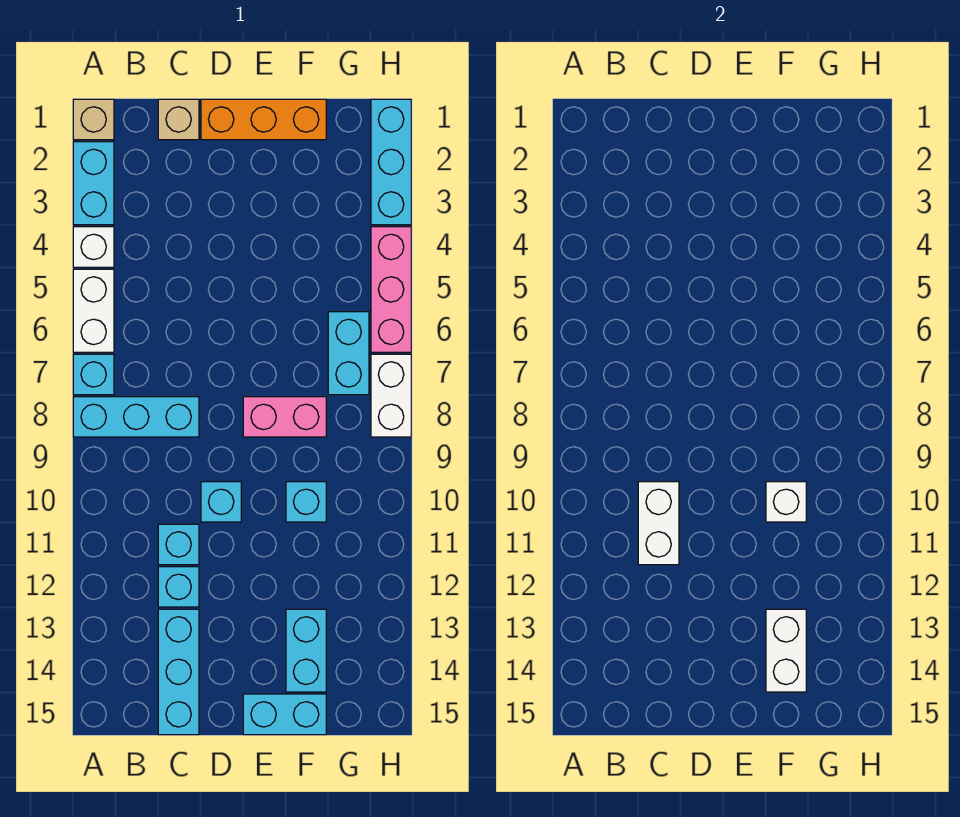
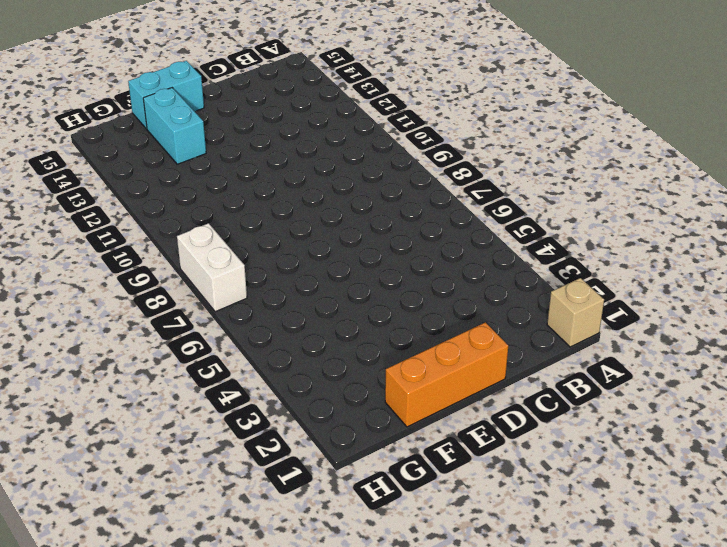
none -> cyan brick A2:A3 level 1
none -> white brick A4 level 1
none -> white brick A5:A6 level 1

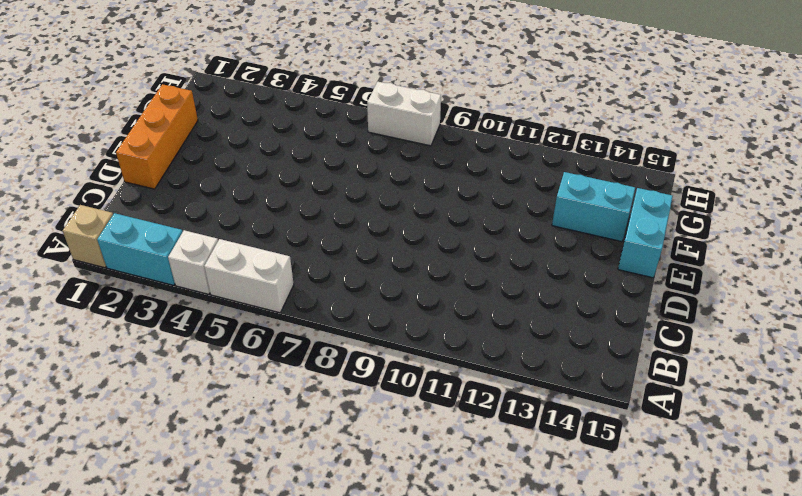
none -> cyan brick A7 level 1
none -> cyan brick A8:C8 level 1
none -> tan brick C1 level 1

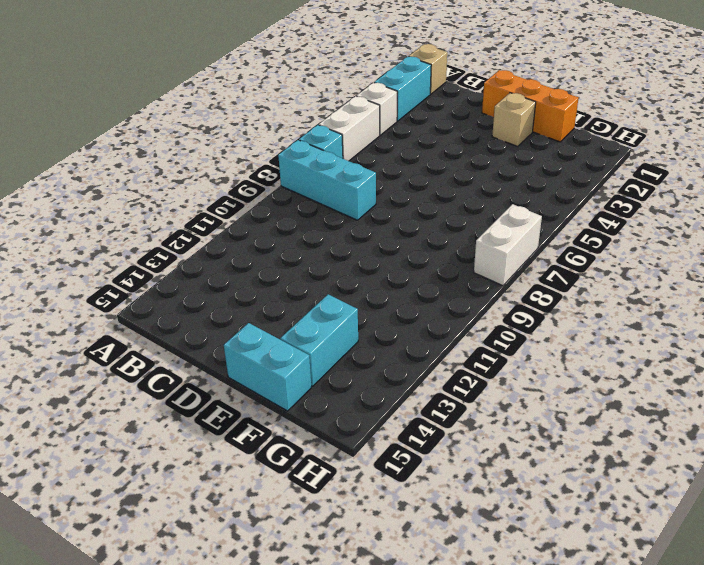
tan brick E2 level 1 -> tan brick C1 level 1
none -> cyan brick C11 level 1
none -> cyan brick C12 level 1
none -> cyan brick C13:C15 level 1

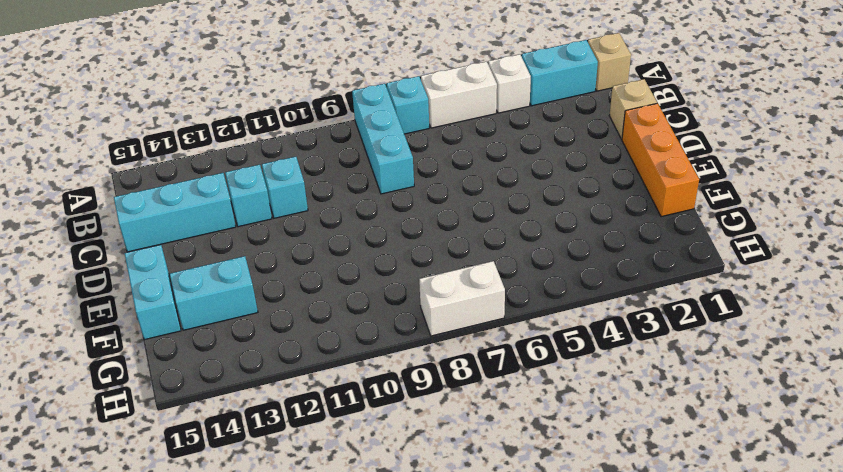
none -> cyan brick D10 level 1
none -> pink brick E8:F8 level 1
none -> cyan brick F10 level 1

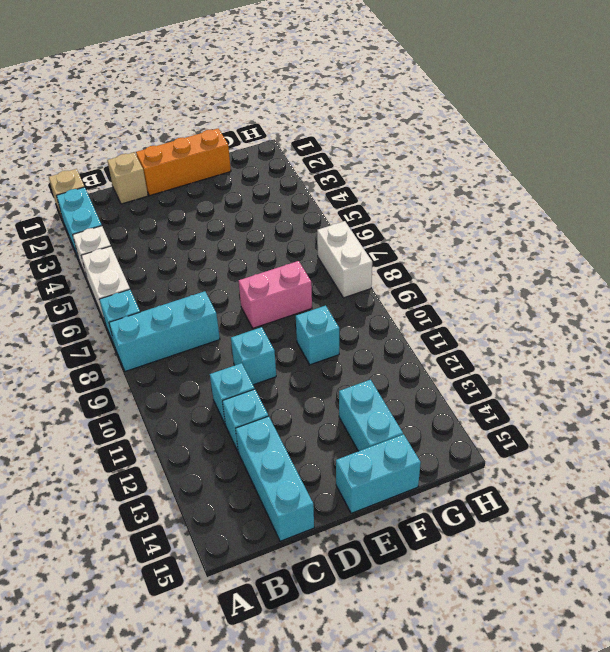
none -> cyan brick G6:G7 level 1
none -> cyan brick H1:H3 level 1
none -> pink brick H4:H6 level 1

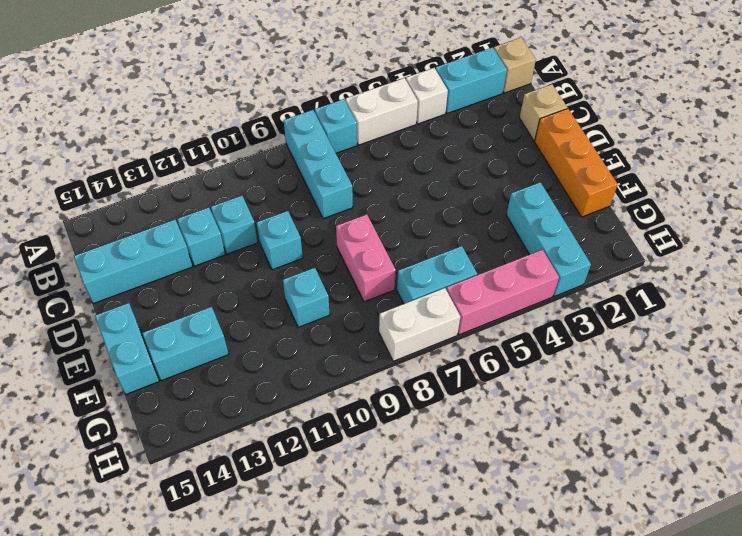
cyan brick F3:H3 level 1 -> cyan brick H1:H3 level 1
none -> white brick C10:C11 level 2
none -> white brick F10 level 2
none -> white brick F13:F14 level 2

